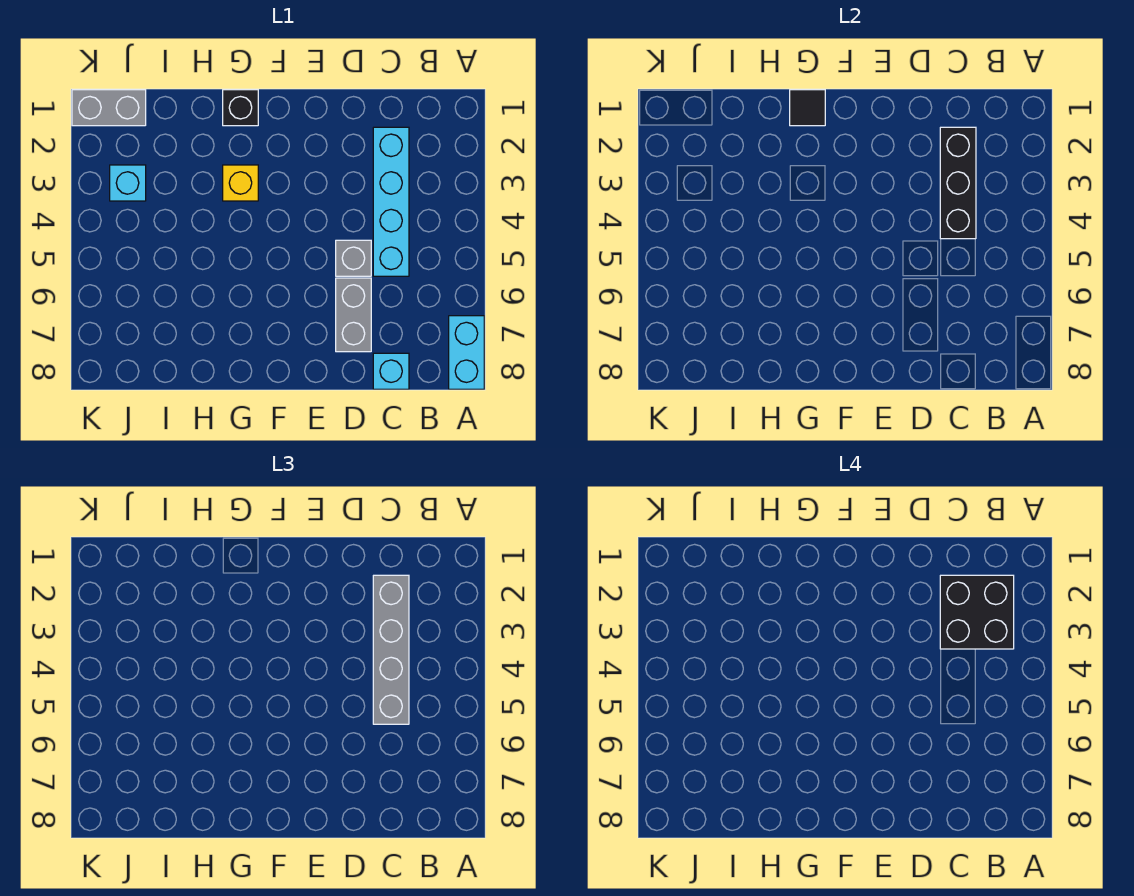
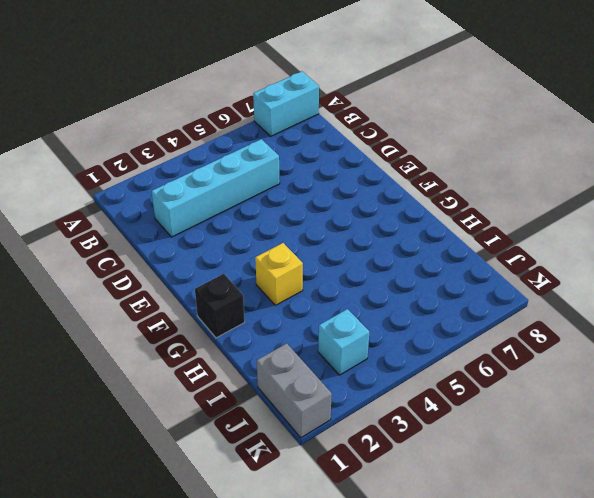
none -> cyan brick C8 level 1
none -> grey brick D5 level 1
none -> grey brick D6:D7 level 1

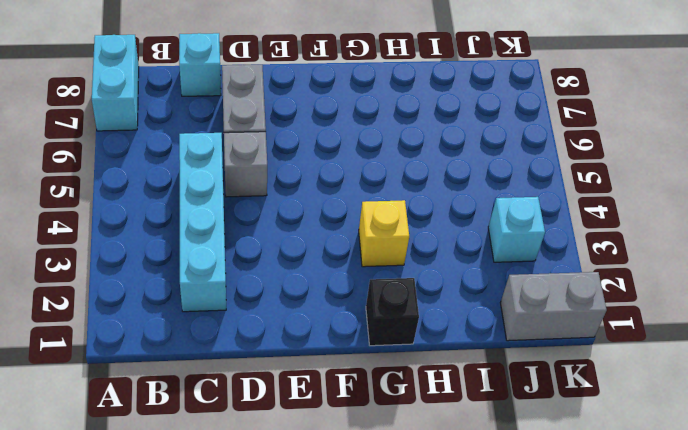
none -> black brick C2:C4 level 2
none -> black tile G1 level 2
none -> grey brick C2:C5 level 3

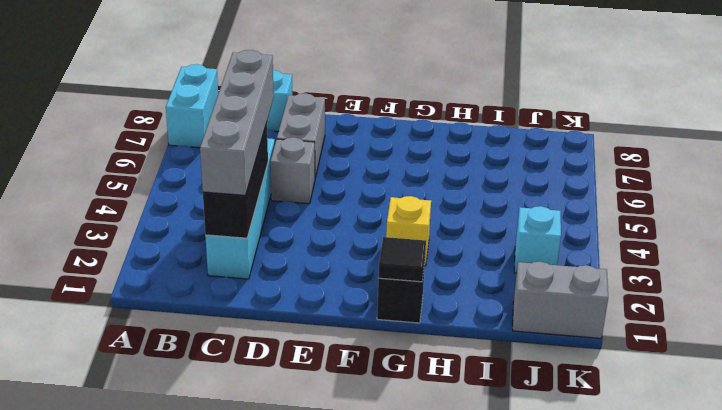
none -> black brick B2:C3 level 4

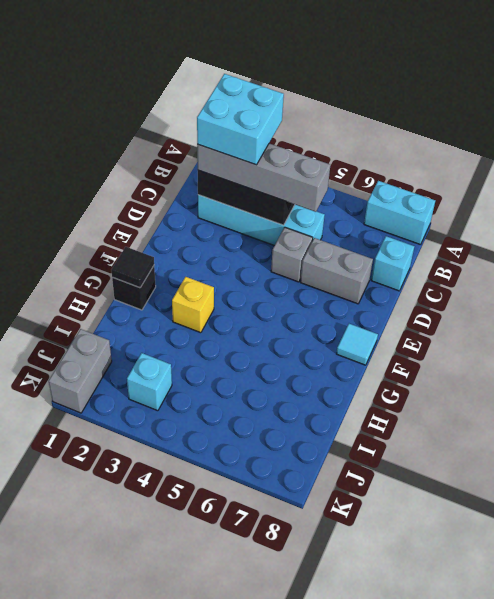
cyan brick B2:C3 level 4 -> black brick B2:C3 level 4
cyan tile F8 level 1 -> none

